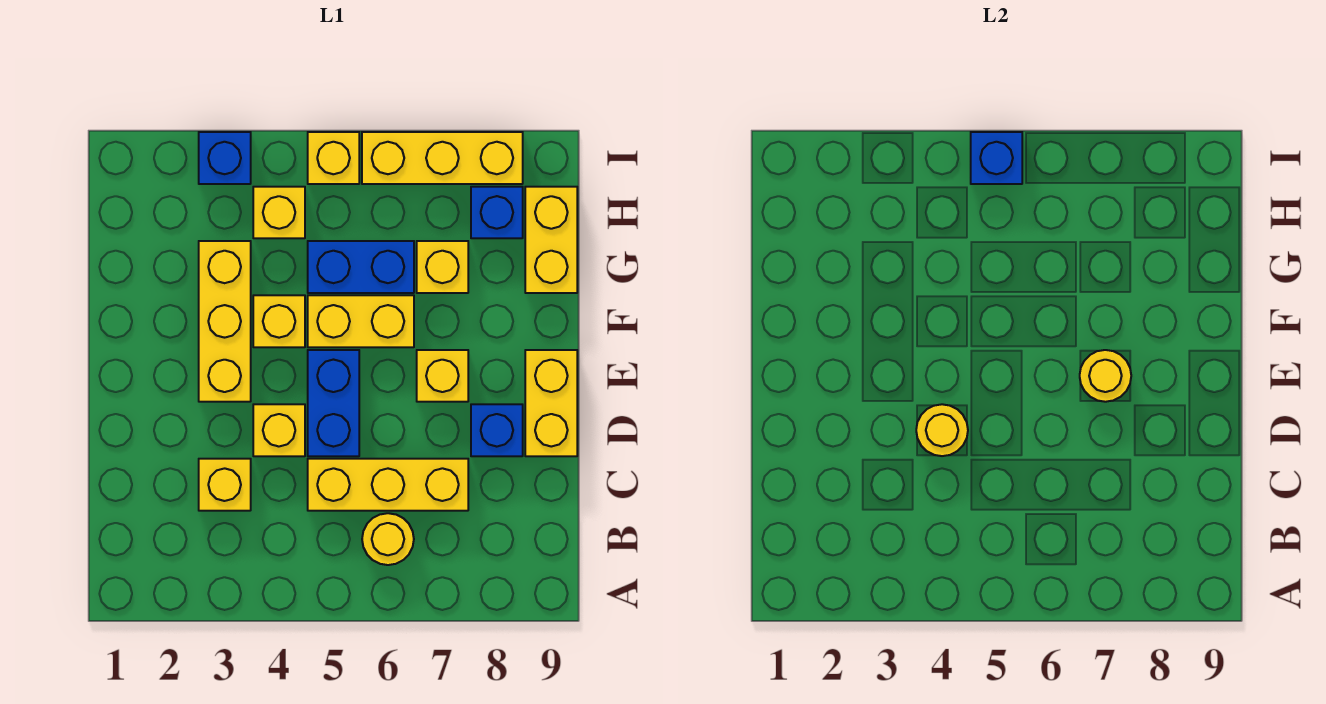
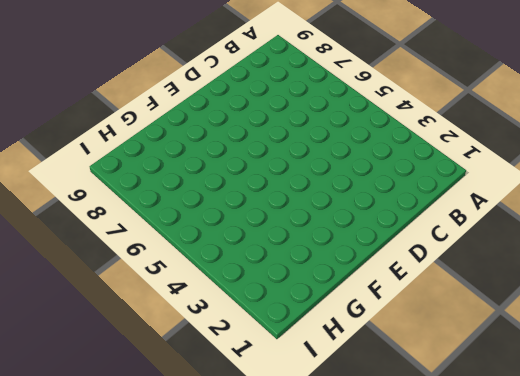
none -> yellow round brick B6 level 1
none -> yellow brick C3 level 1
none -> yellow brick C5:C7 level 1

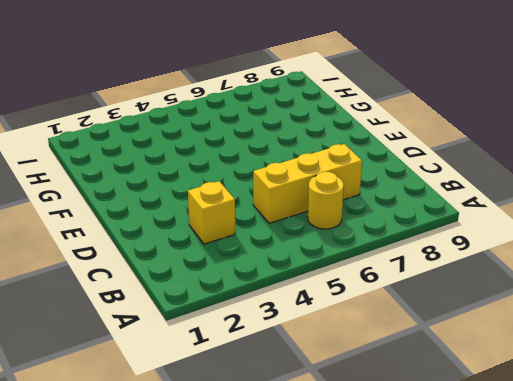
none -> yellow brick D4 level 1
none -> blue brick D5:E5 level 1
none -> blue brick D8 level 1

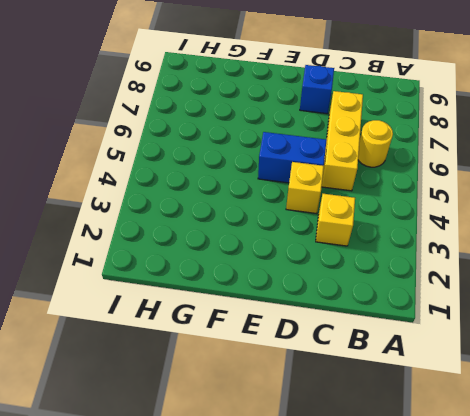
none -> yellow brick D9:E9 level 1
none -> yellow brick E3:G3 level 1
none -> yellow brick E7 level 1

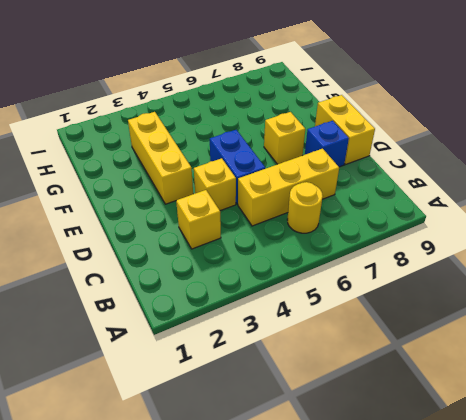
none -> yellow brick F4 level 1
none -> yellow brick F5:F6 level 1
none -> blue brick G5:G6 level 1

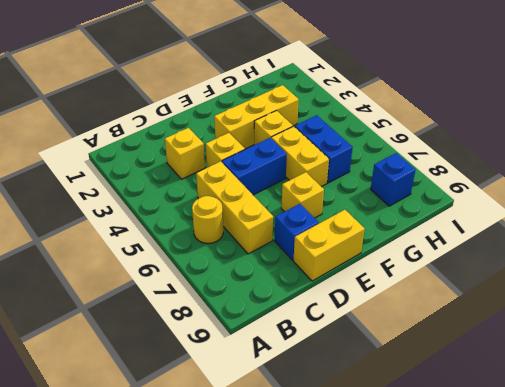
none -> yellow brick G7 level 1
none -> yellow brick G9:H9 level 1
none -> yellow brick H4 level 1

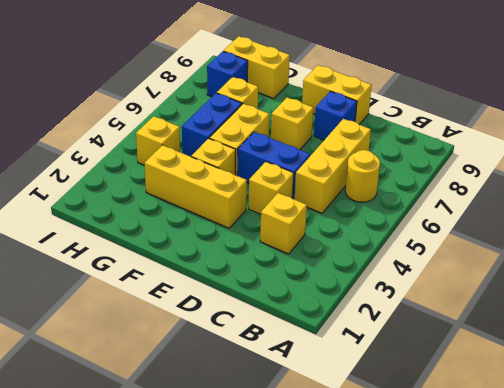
none -> blue brick I3 level 1
none -> yellow brick I5 level 1
none -> yellow brick I6:I8 level 1

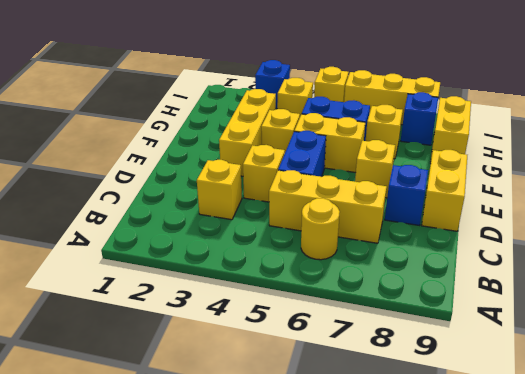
none -> yellow round brick D4 level 2
none -> yellow round brick E7 level 2
none -> blue brick I5 level 2

